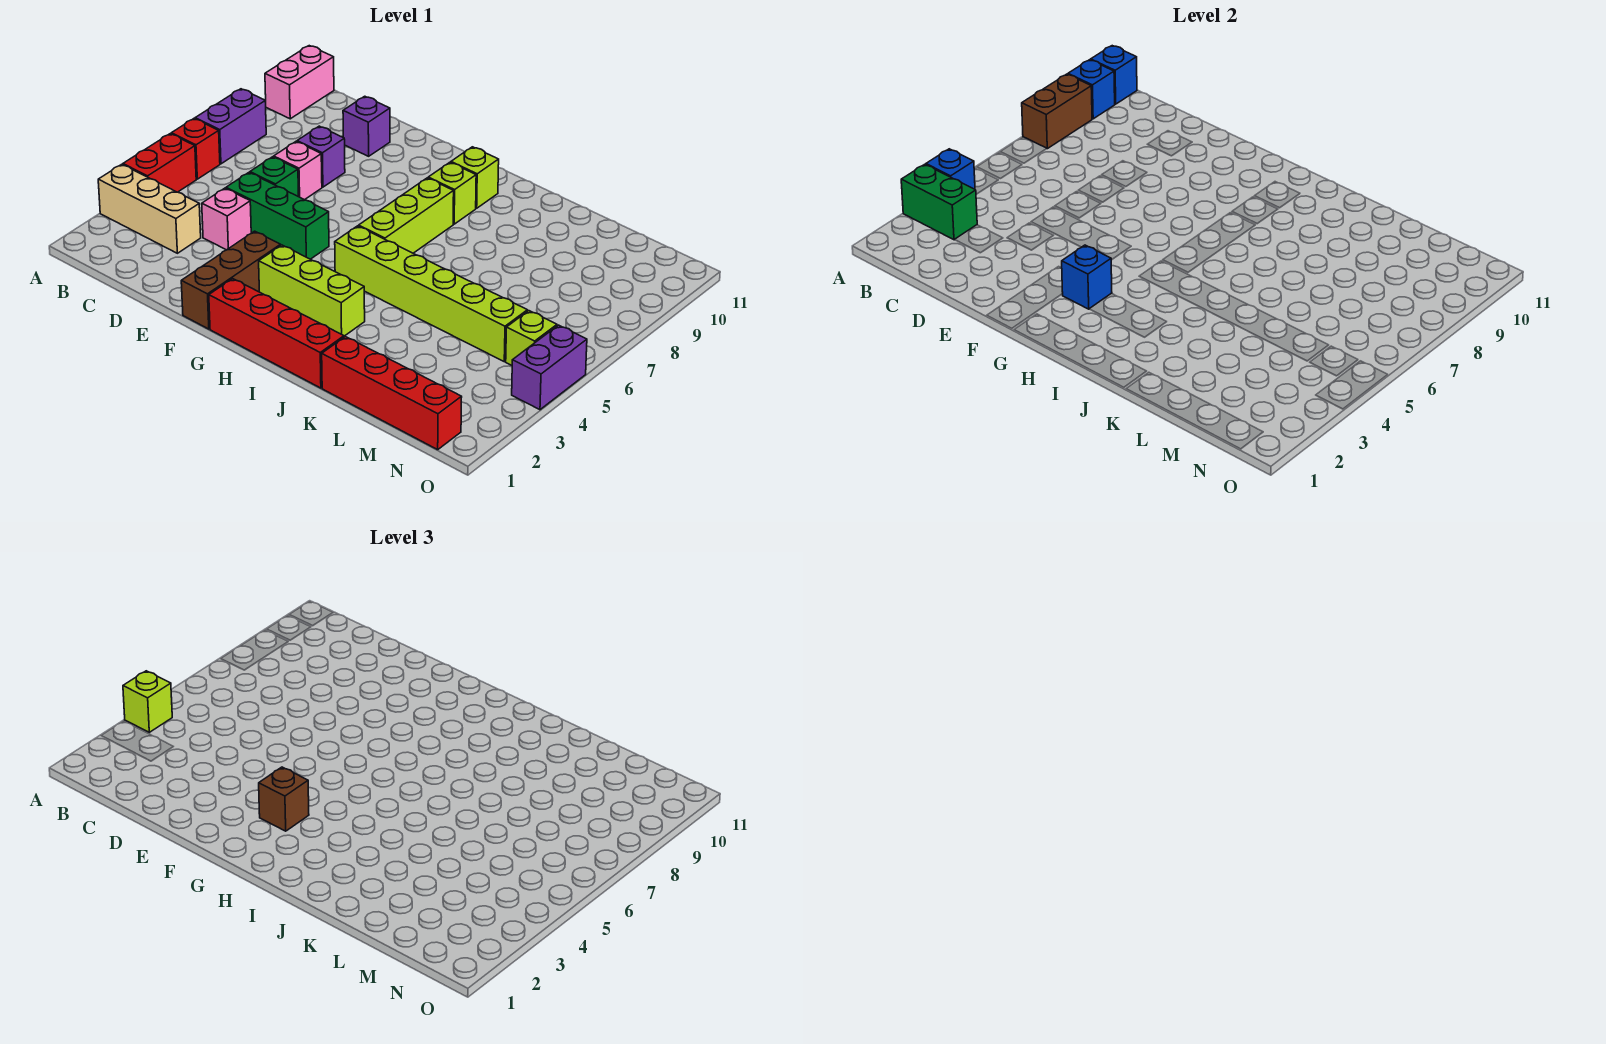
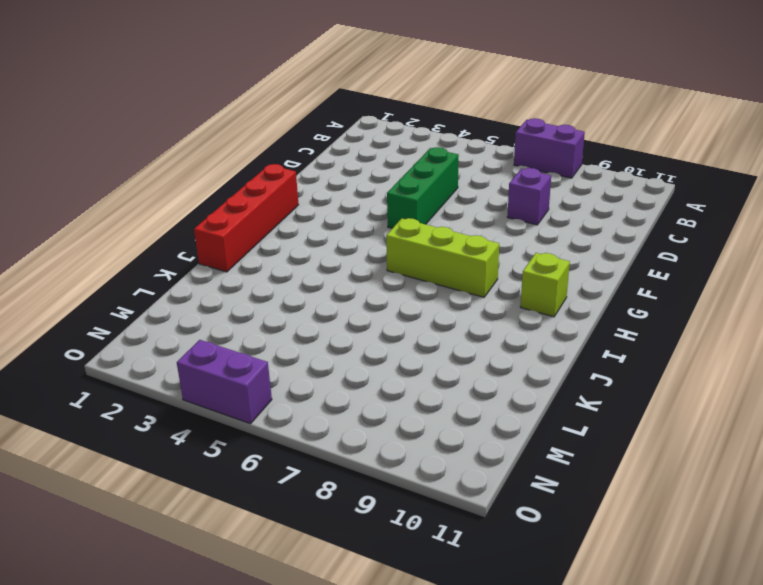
none -> tan brick A3:C3 level 1
none -> red brick A4:A5 level 1
none -> red brick A6 level 1

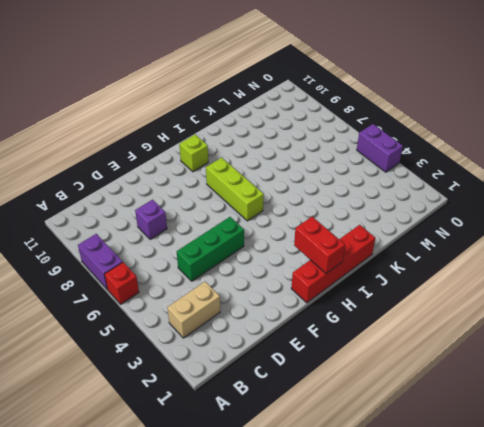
tan brick B3:C3 level 1 -> tan brick A3:C3 level 1
red brick H1:H2 level 2 -> red brick A4:A5 level 1
none -> pink brick A10:A11 level 1
none -> pink brick D4 level 1
none -> green brick D6 level 1

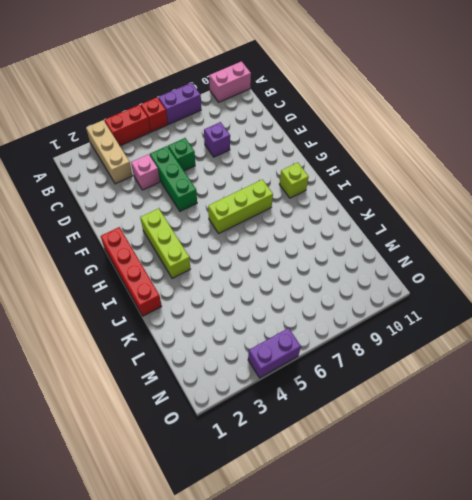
none -> pink brick D7 level 1
none -> purple brick D10 level 1
none -> brown brick F1:F3 level 1

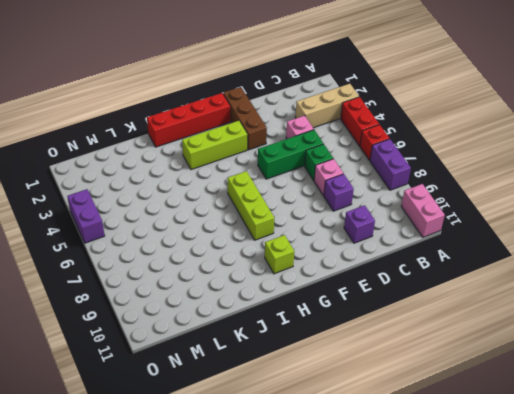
none -> lime brick H5:M5 level 1
none -> lime brick H9 level 1
none -> red brick K1:N1 level 1

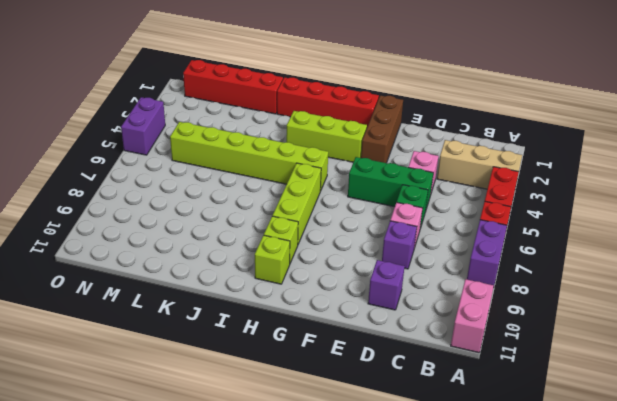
none -> lime brick N5 level 1
none -> green brick A3:B3 level 2
none -> blue brick A4 level 2

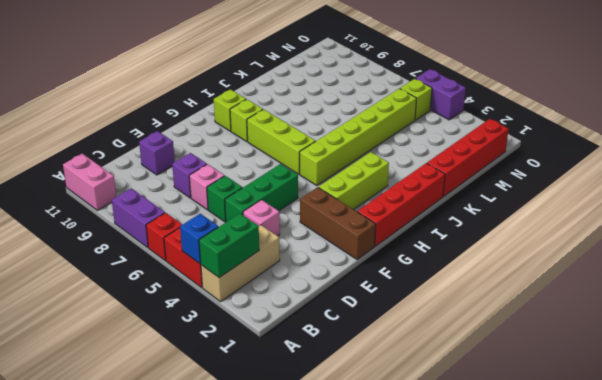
none -> brown brick A8:A9 level 2
none -> blue brick A10 level 2
none -> blue brick A11 level 2

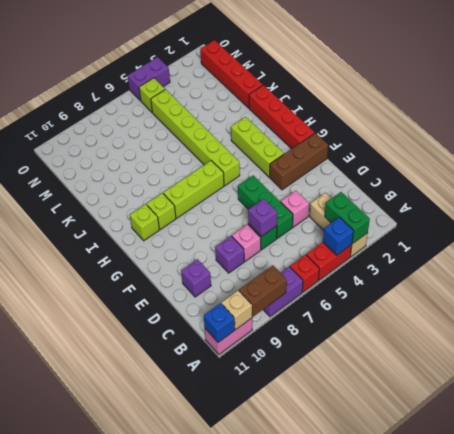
tan brick A10 level 2 -> blue brick A10 level 2
purple brick D6 level 2 -> none
none -> blue brick G3 level 2
none -> lime brick A4 level 3
none -> brown brick G3 level 3

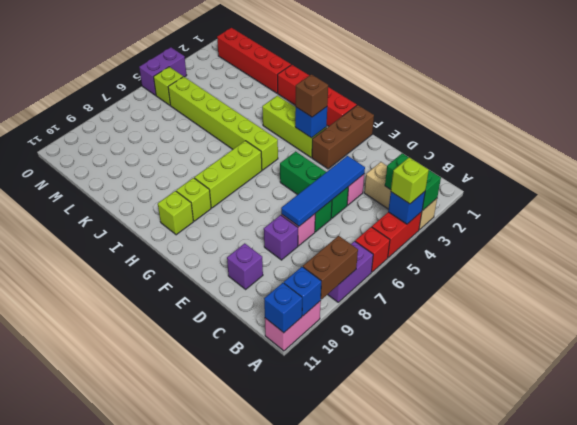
blue tile D4:D7 level 2 -> none

